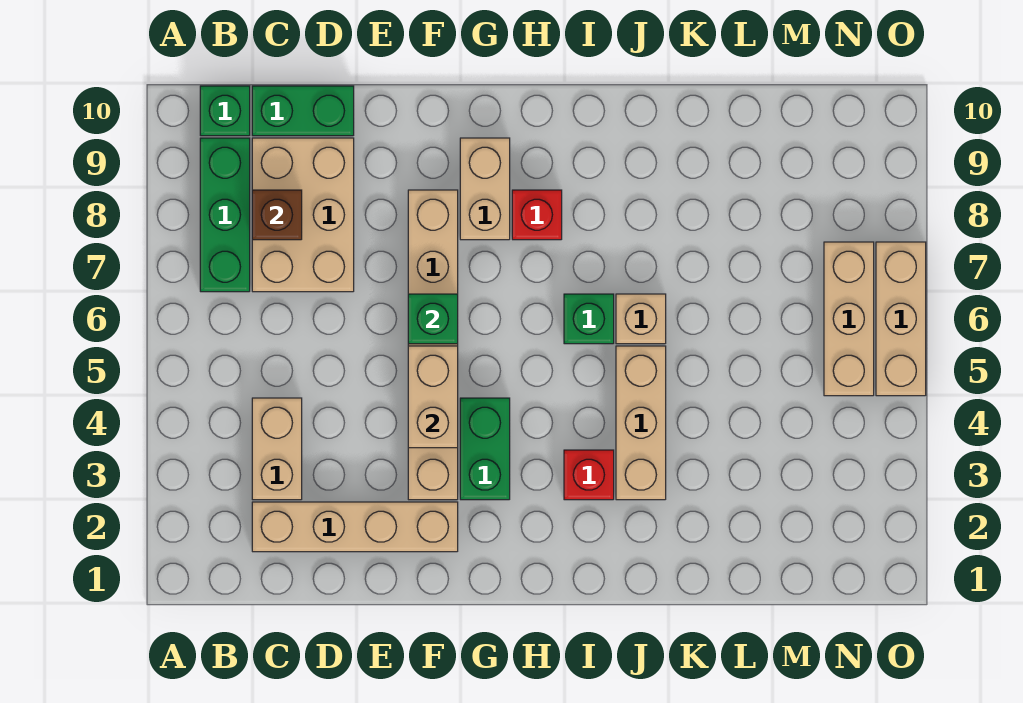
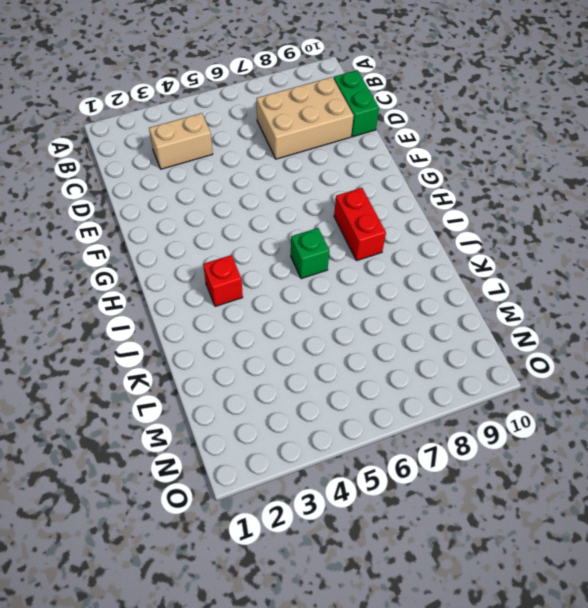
red brick H8:I8 level 1 -> red brick H8 level 1
none -> green brick B7:B9 level 1
none -> green brick B10 level 1
none -> tan brick C2:F2 level 1

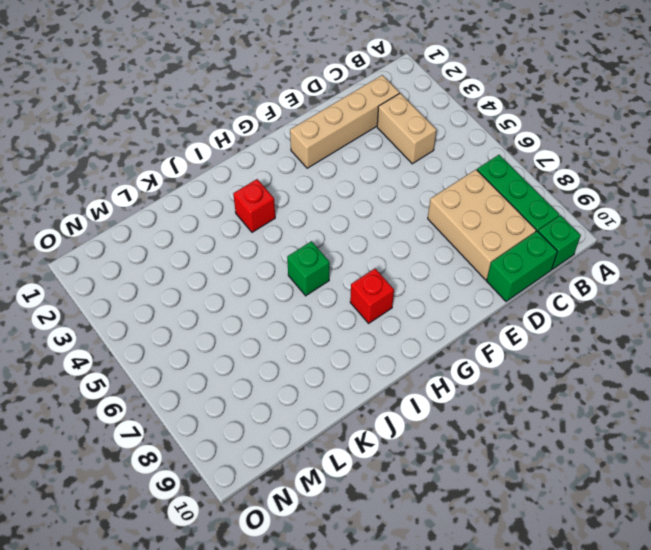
none -> tan brick F3:F8 level 1
none -> green brick G3:G4 level 1
none -> tan brick G8:G9 level 1

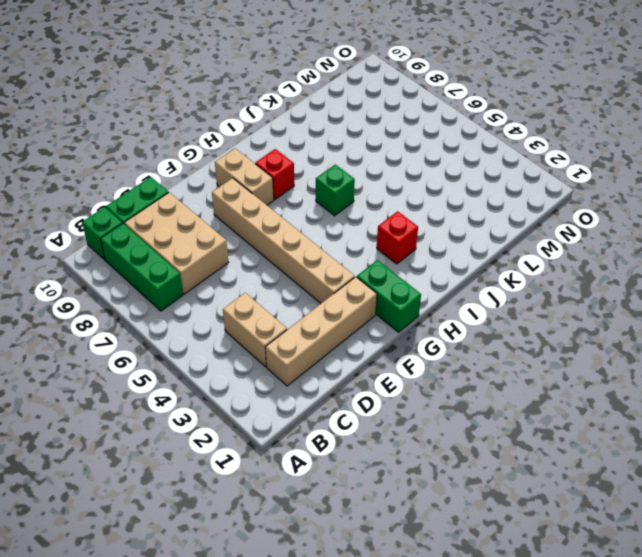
green brick G1:G2 level 1 -> green brick G3:G4 level 1
none -> tan brick J3:J5 level 1
none -> tan brick J6 level 1
none -> tan brick N5:N7 level 1

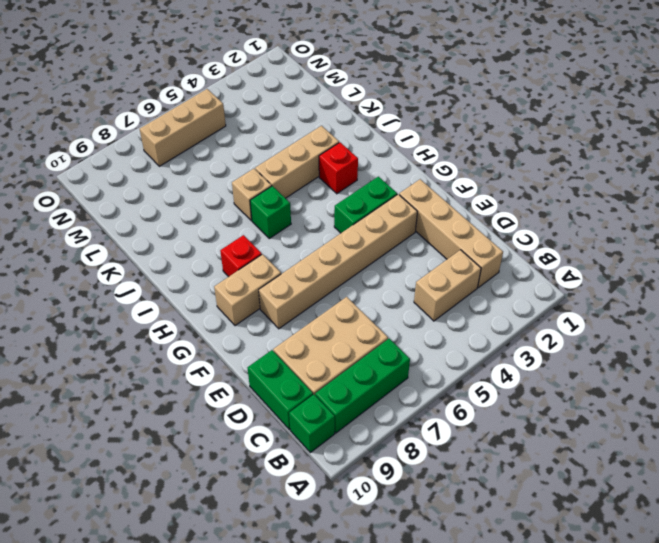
none -> tan brick O5:O7 level 1
none -> brown brick C8 level 2
none -> tan brick F4:F5 level 2

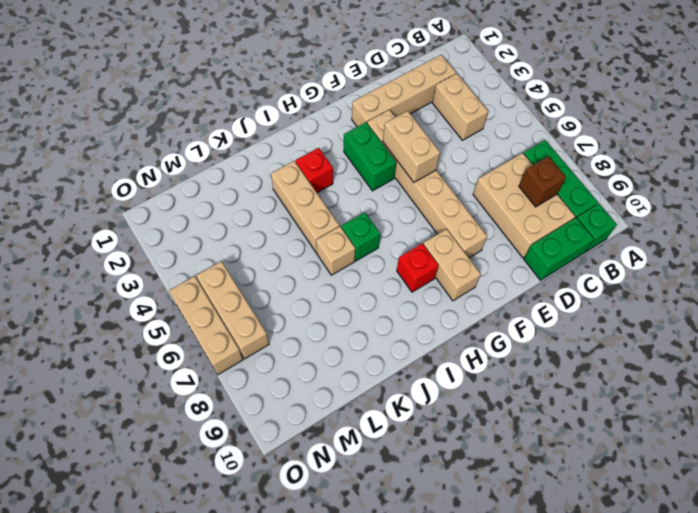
none -> green brick F6 level 2

